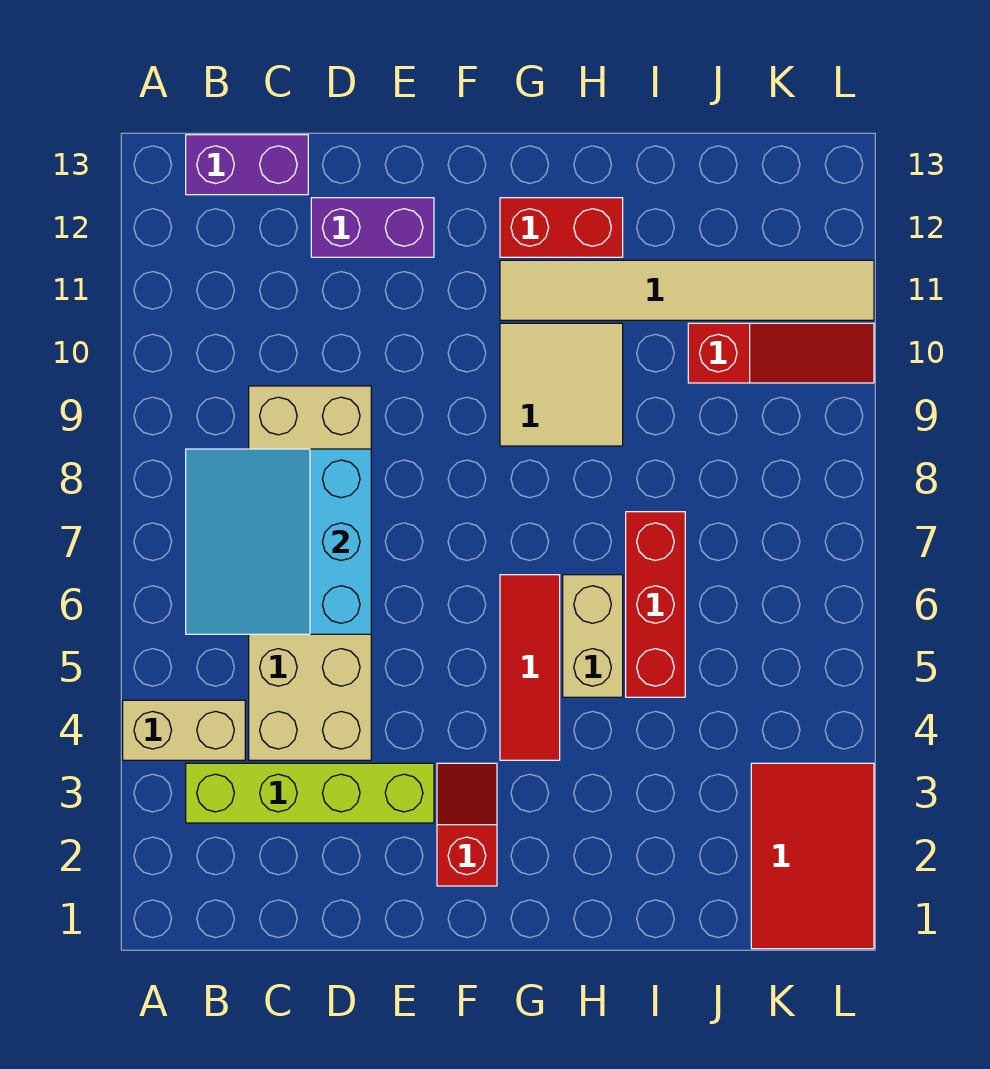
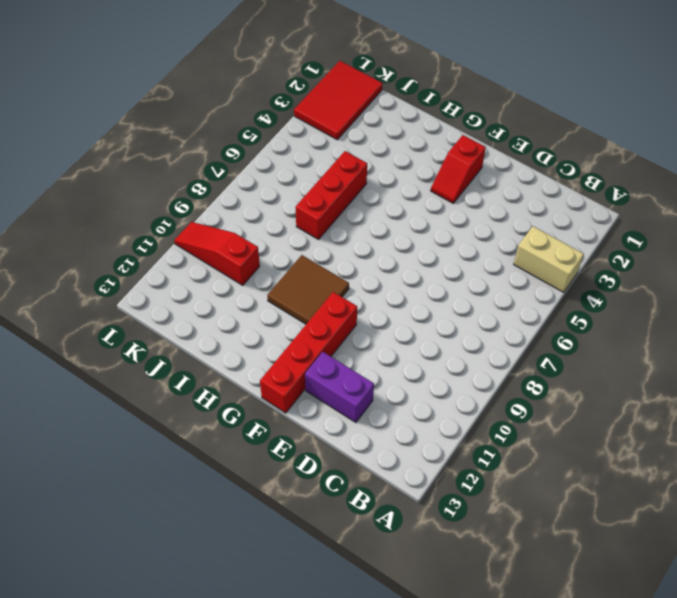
red brick F10:F13 level 1 -> none
brown tile G9:H10 level 1 -> tan tile G9:H10 level 1
none -> lime brick B3:E3 level 1
none -> purple brick B13:C13 level 1
none -> tan brick C4:D9 level 1

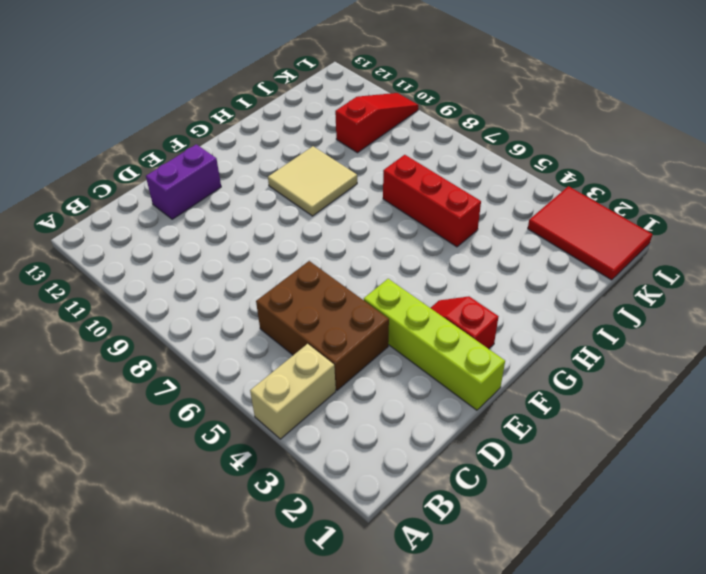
brown brick C4:D6 level 1 -> tan brick C4:D9 level 1
lime brick E1:E4 level 1 -> lime brick B3:E3 level 1
none -> purple brick B13:C13 level 1
none -> red tile G4:G6 level 1
none -> tan tile G11:L11 level 1

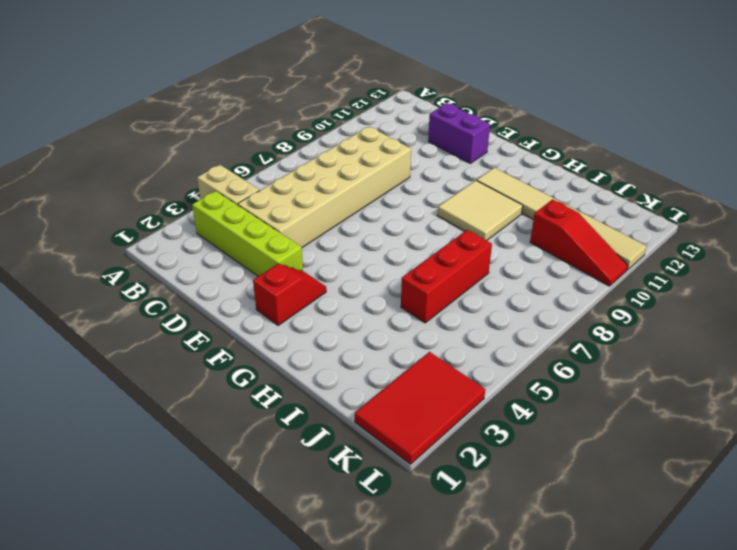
none -> purple brick B13:C13 level 1
none -> red tile G4:G6 level 1
none -> red brick G12:H12 level 1

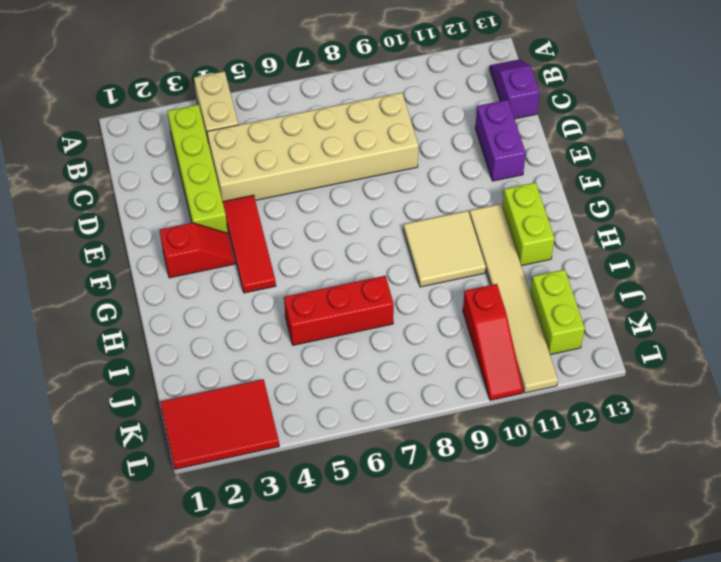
purple slope B13:C13 level 1 top C -> purple brick B13:C13 level 1
red tile E4:G4 level 1 -> red tile G4:G6 level 1
lime brick G12:H12 level 1 -> red brick G12:H12 level 1
lime brick J12:K12 level 1 -> none
none -> tan brick H5:H6 level 1
none -> cyan slope B6:D8 level 2 top D

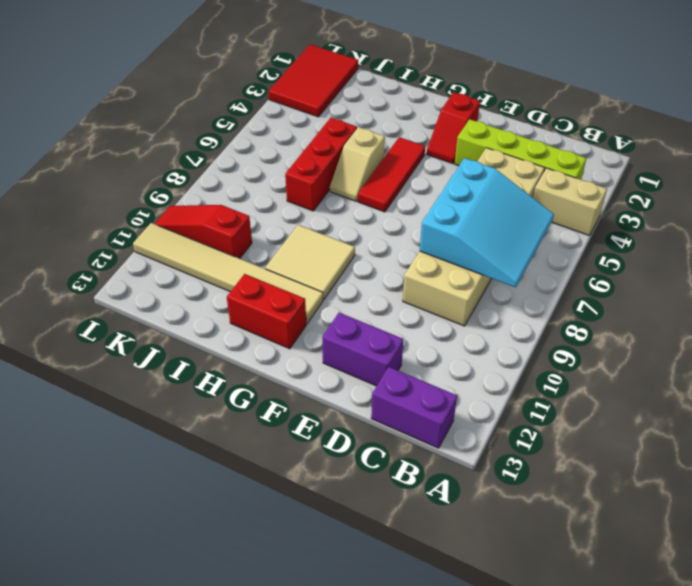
tan slope H5:H6 level 1 top 5 -> tan brick H5:H6 level 1

